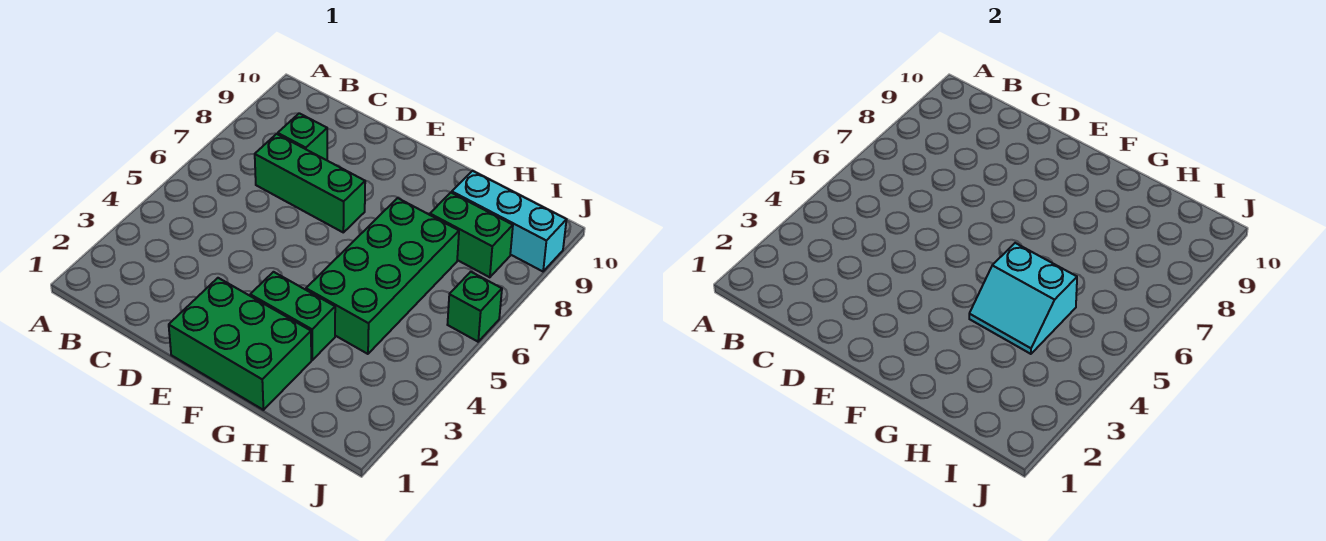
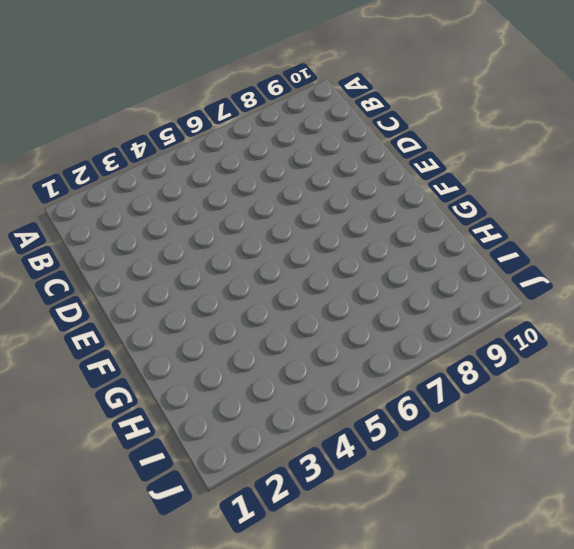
none -> green brick C7:E7 level 1
none -> green brick C8 level 1

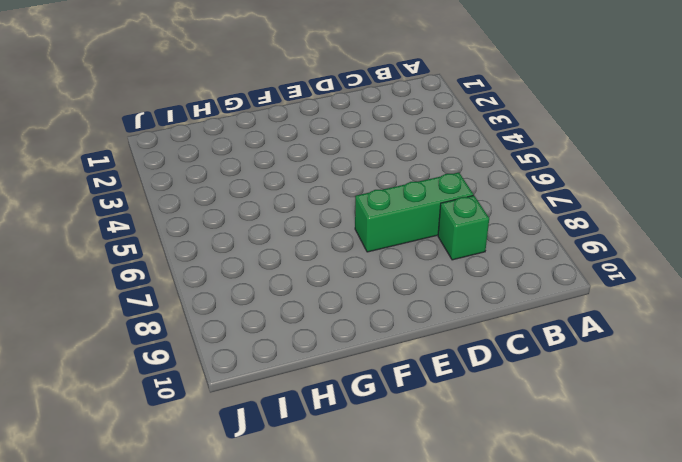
none -> green brick E1:G2 level 1
none -> green brick F3:G3 level 1

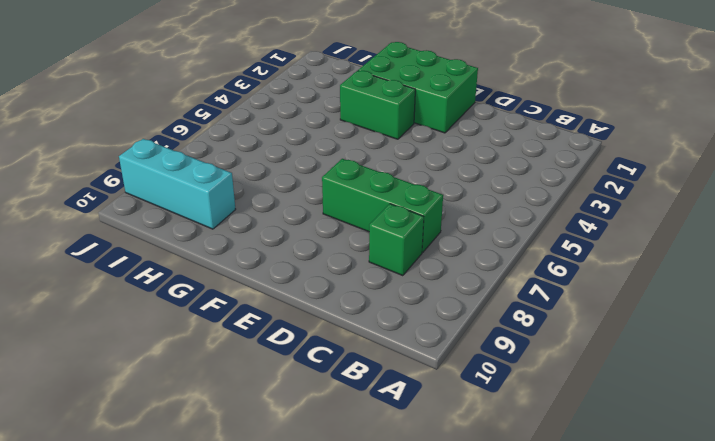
none -> green brick G4:H7 level 1
none -> green brick H8:I8 level 1

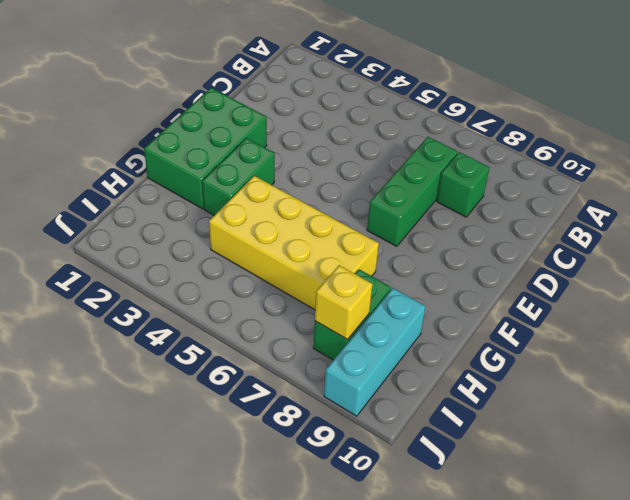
yellow brick G4:H7 level 1 -> green brick G4:H7 level 1
yellow brick I8 level 2 -> none
none -> green brick J6 level 1
none -> cyan slope G4:H5 level 2 top 5

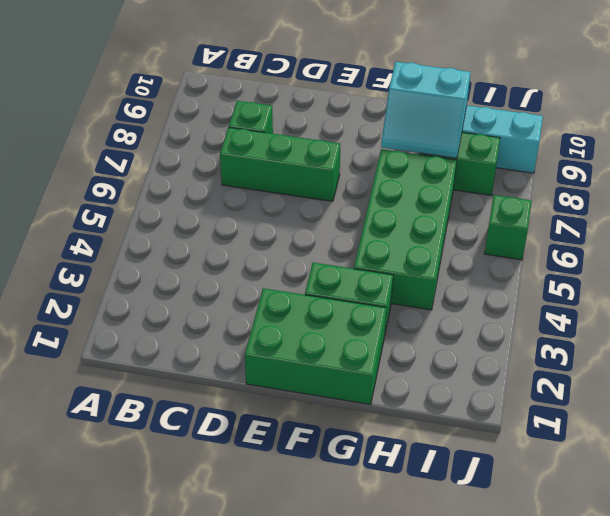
cyan slope G8:H9 level 2 top 9 -> cyan slope G4:H5 level 2 top 5

